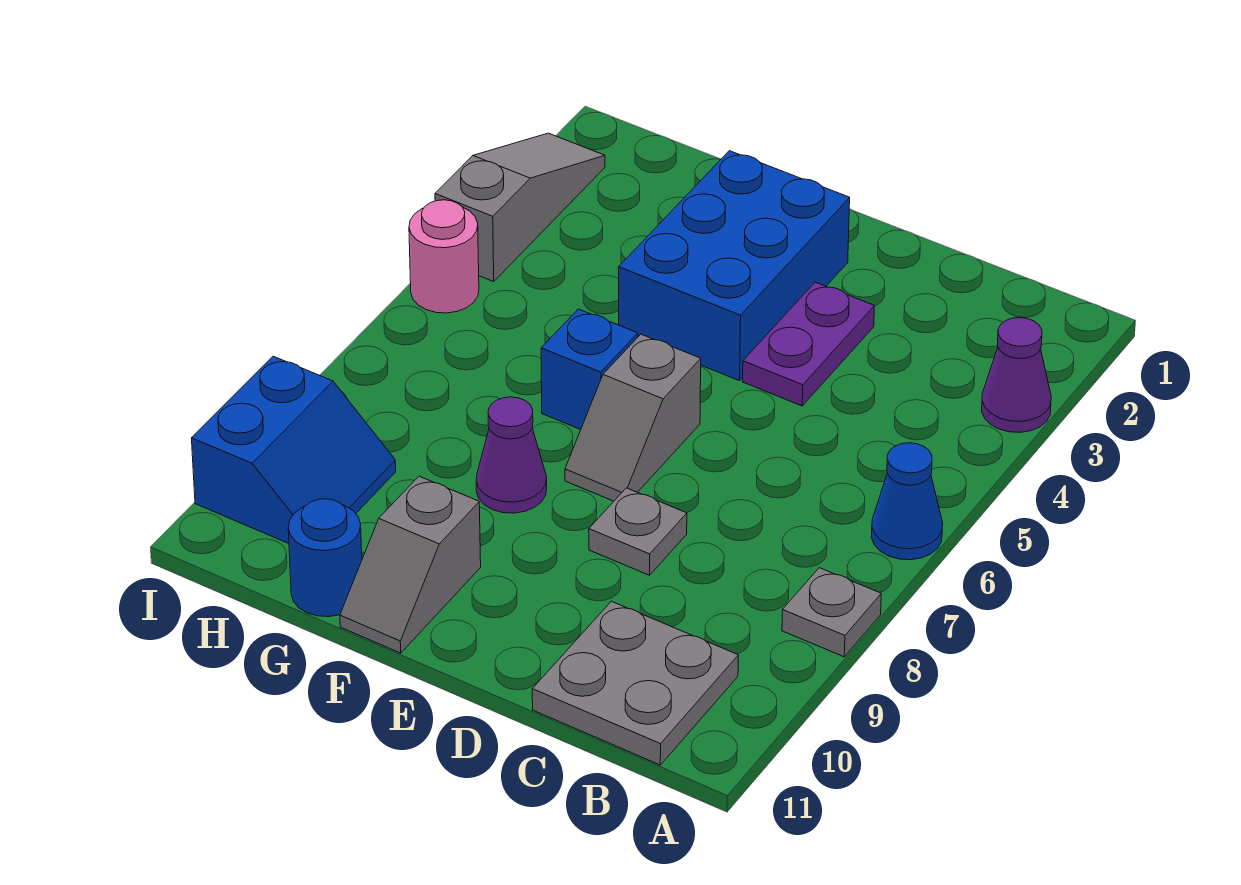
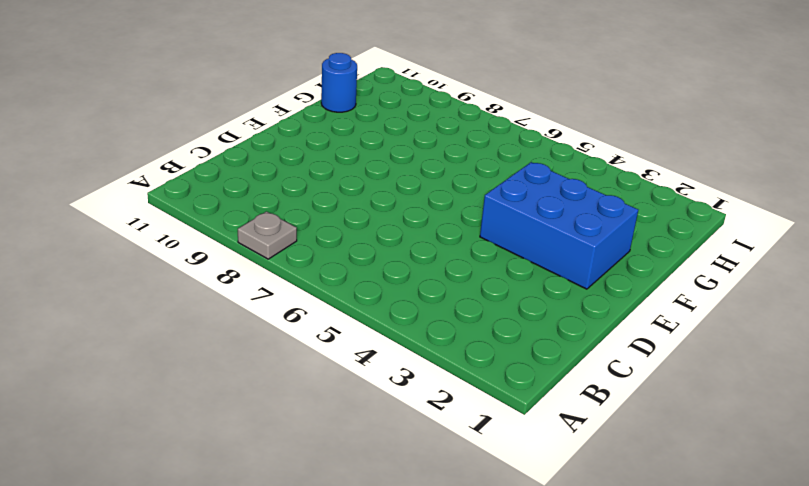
none -> purple cone A3 level 1
none -> blue cone A6 level 1
none -> grey plate B10:C11 level 1

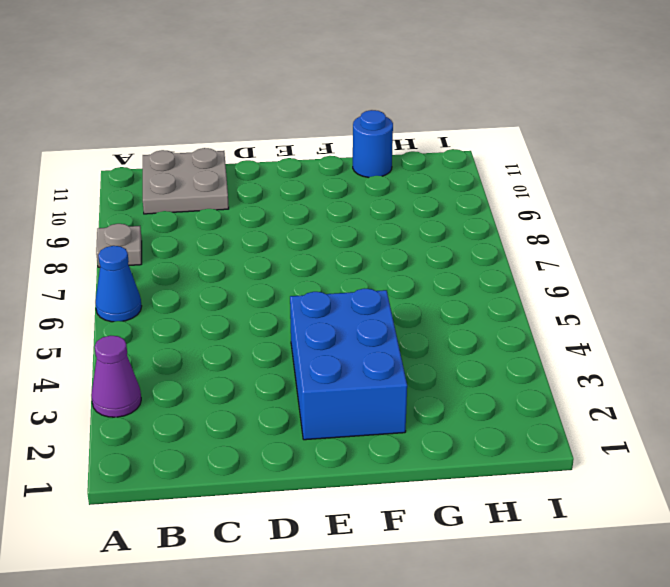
none -> purple plate D3:D4 level 1
none -> grey plate D8 level 1
none -> grey slope E6:E7 level 1 top 6

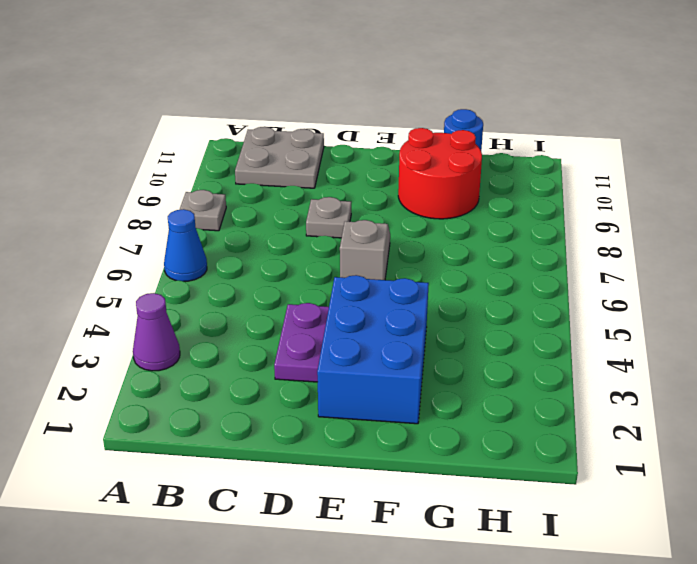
red round brick F9:G10 level 1 -> grey slope F10:F11 level 1 top 10
none -> blue brick F6 level 1
none -> purple cone F8 level 1
none -> blue slope H9:I10 level 1 top I

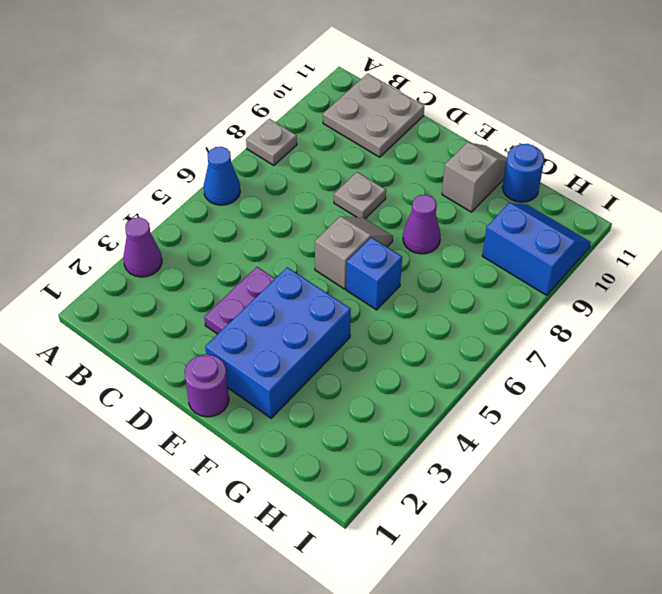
purple round brick E1 level 1 -> none
blue slope H9:I10 level 1 top 9 -> blue slope H9:I10 level 1 top I
none -> grey slope I2:I4 level 1 top 4
none -> pink round brick I5 level 1

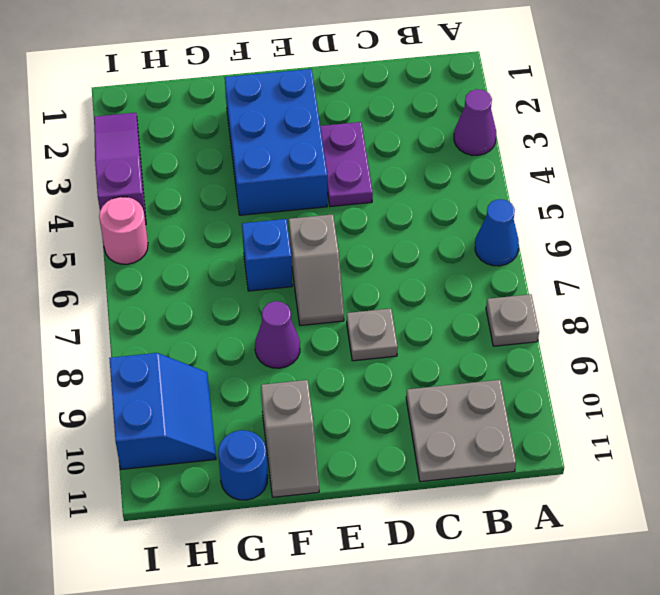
purple slope I2:I4 level 1 top 4 -> grey slope I2:I4 level 1 top 4

